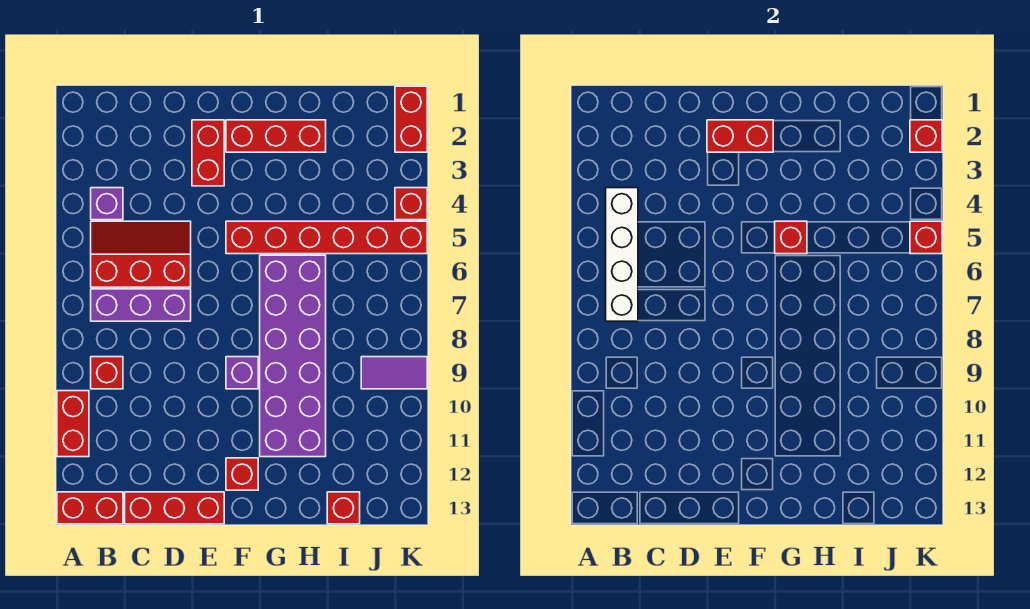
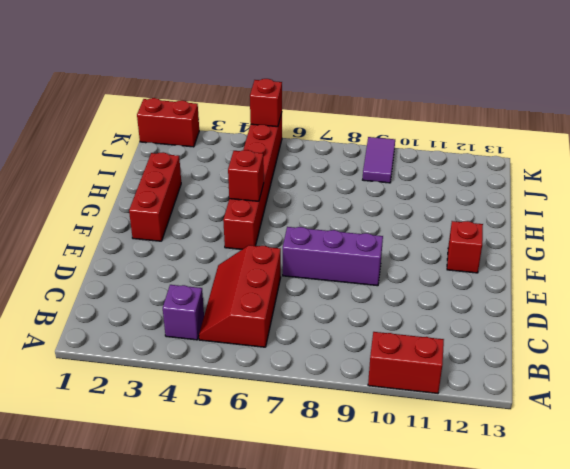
purple brick E7:E9 level 1 -> purple brick B7:D7 level 1
none -> red brick A13:B13 level 1
none -> red brick B9 level 1
none -> red brick C13:E13 level 1

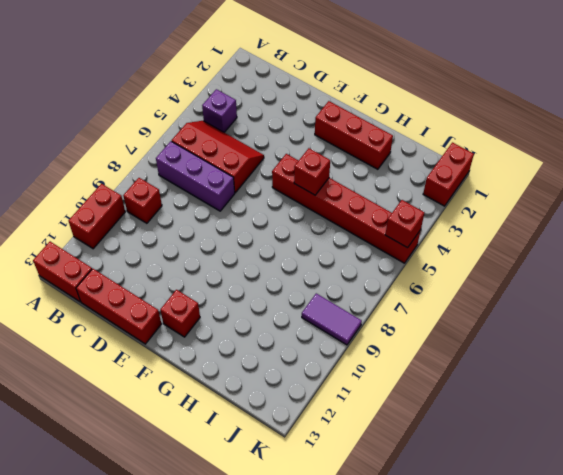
none -> red brick E2:E3 level 1
none -> purple brick F9 level 1
none -> purple brick G6:H11 level 1

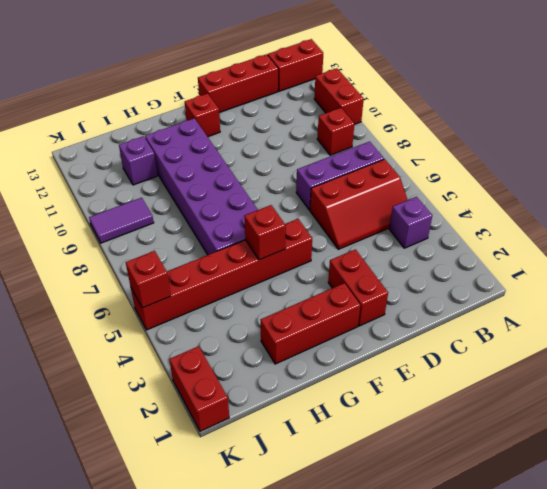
purple brick I11 level 1 -> purple brick F9 level 1
none -> red brick I13 level 1
none -> red brick K4 level 1
none -> white brick B4:B7 level 2

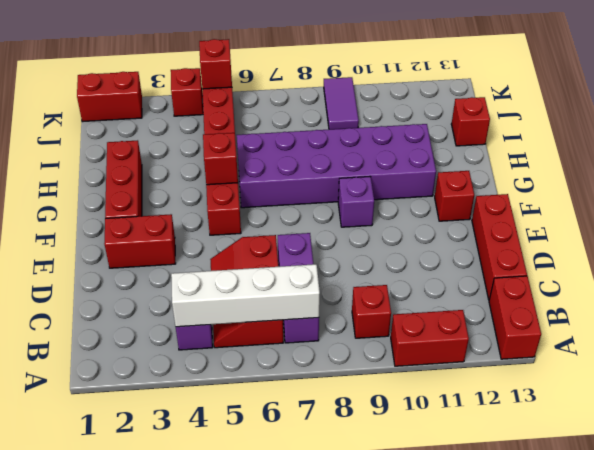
none -> red brick E2:F2 level 2
none -> red brick K2 level 2

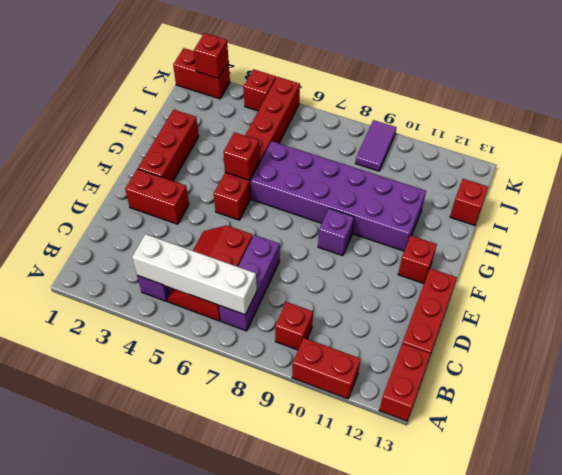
none -> red brick E2:F2 level 2
none -> red brick K5 level 2

